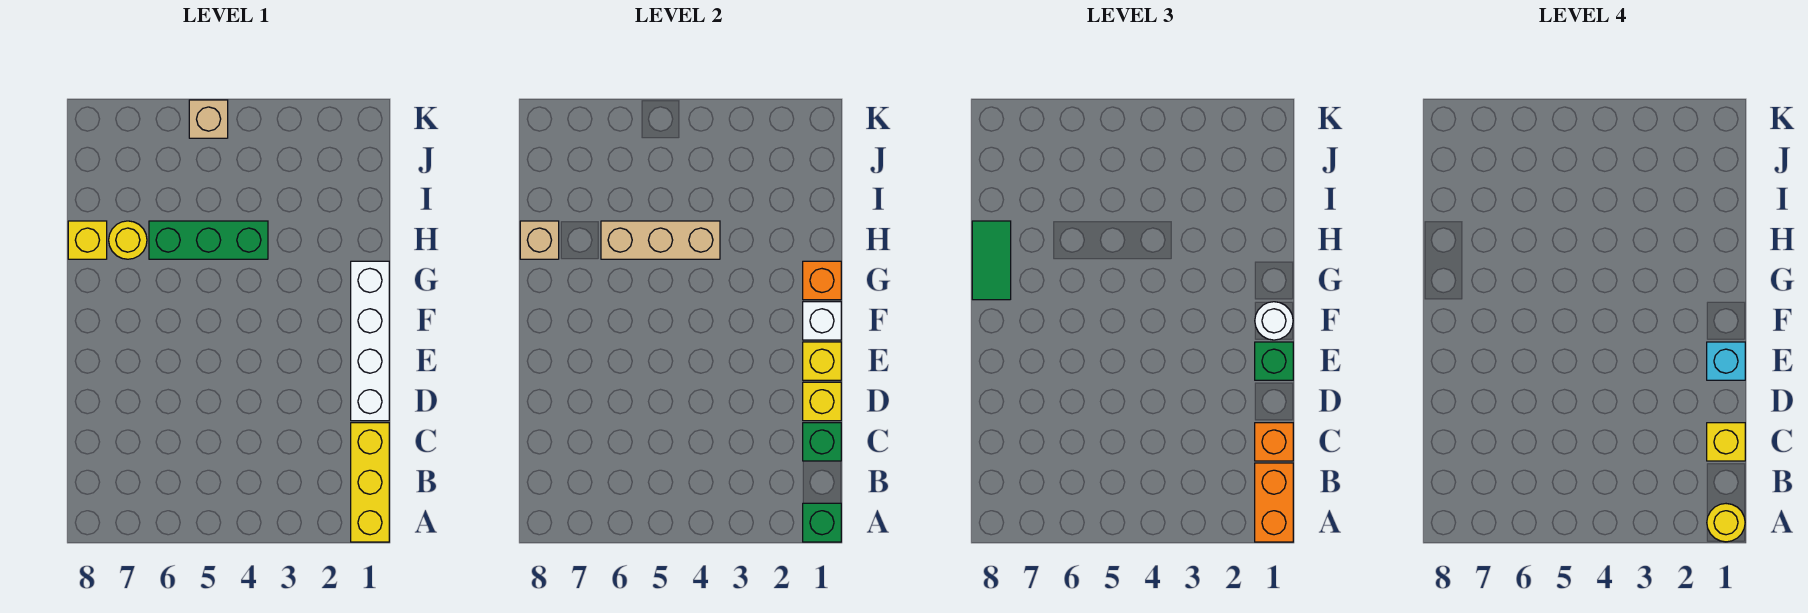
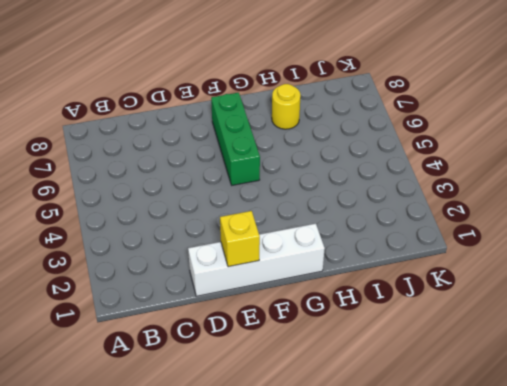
green brick F5:F7 level 1 -> green brick H4:H6 level 1
none -> yellow brick A1:C1 level 1
none -> yellow brick H8 level 1
none -> tan brick K5 level 1

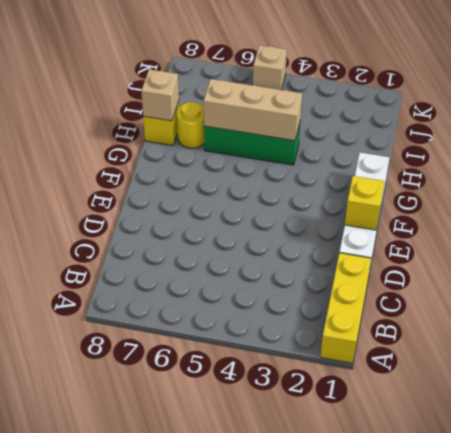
none -> green brick A1 level 2
none -> green brick C1 level 2
none -> yellow brick D1 level 2

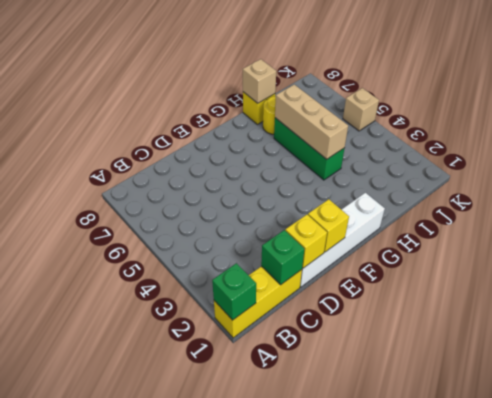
none -> white brick F1 level 2
none -> orange brick G1 level 2
none -> orange brick A1:B1 level 3

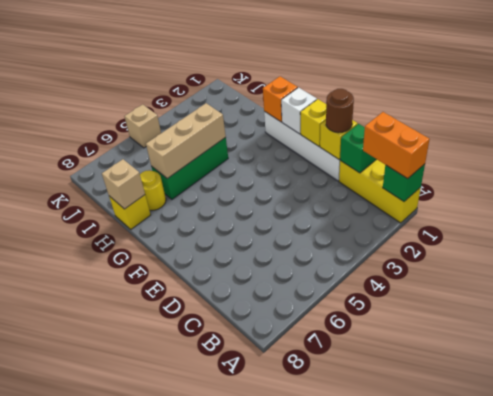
brown round brick D1 level 3 -> none
none -> orange brick C1 level 3
none -> green brick E1 level 3
none -> white round brick F1 level 3

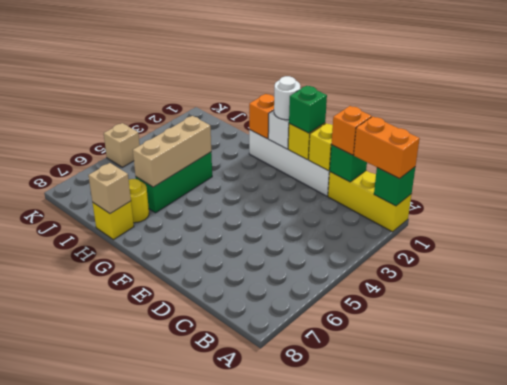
none -> green tile G8:H8 level 3
none -> yellow round brick A1 level 4
none -> yellow brick C1 level 4

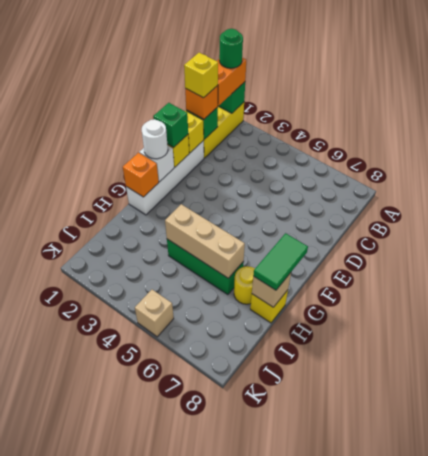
green round brick A1 level 4 -> yellow round brick A1 level 4
none -> cyan brick E1 level 4

